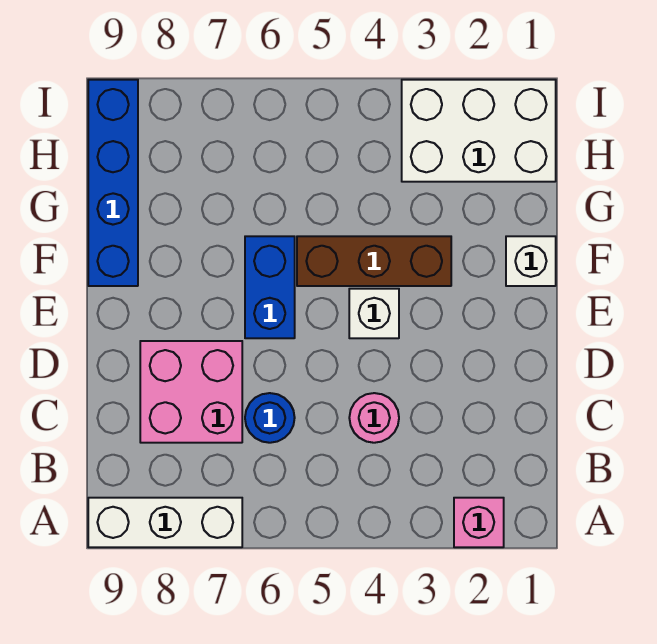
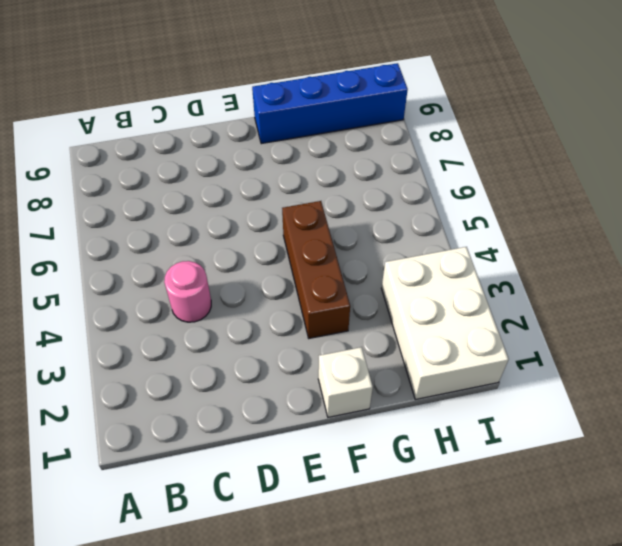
none -> pink brick A2 level 1
none -> white brick A7:A9 level 1

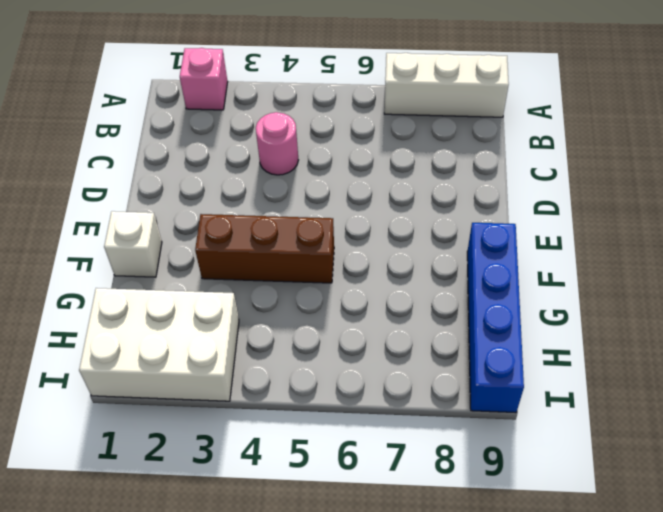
none -> blue round brick C6 level 1
none -> pink brick C7:D8 level 1

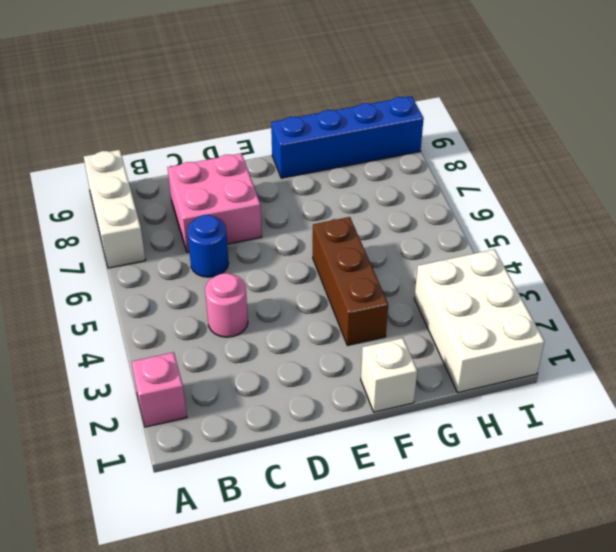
none -> white brick E4 level 1
none -> blue brick E6:F6 level 1

